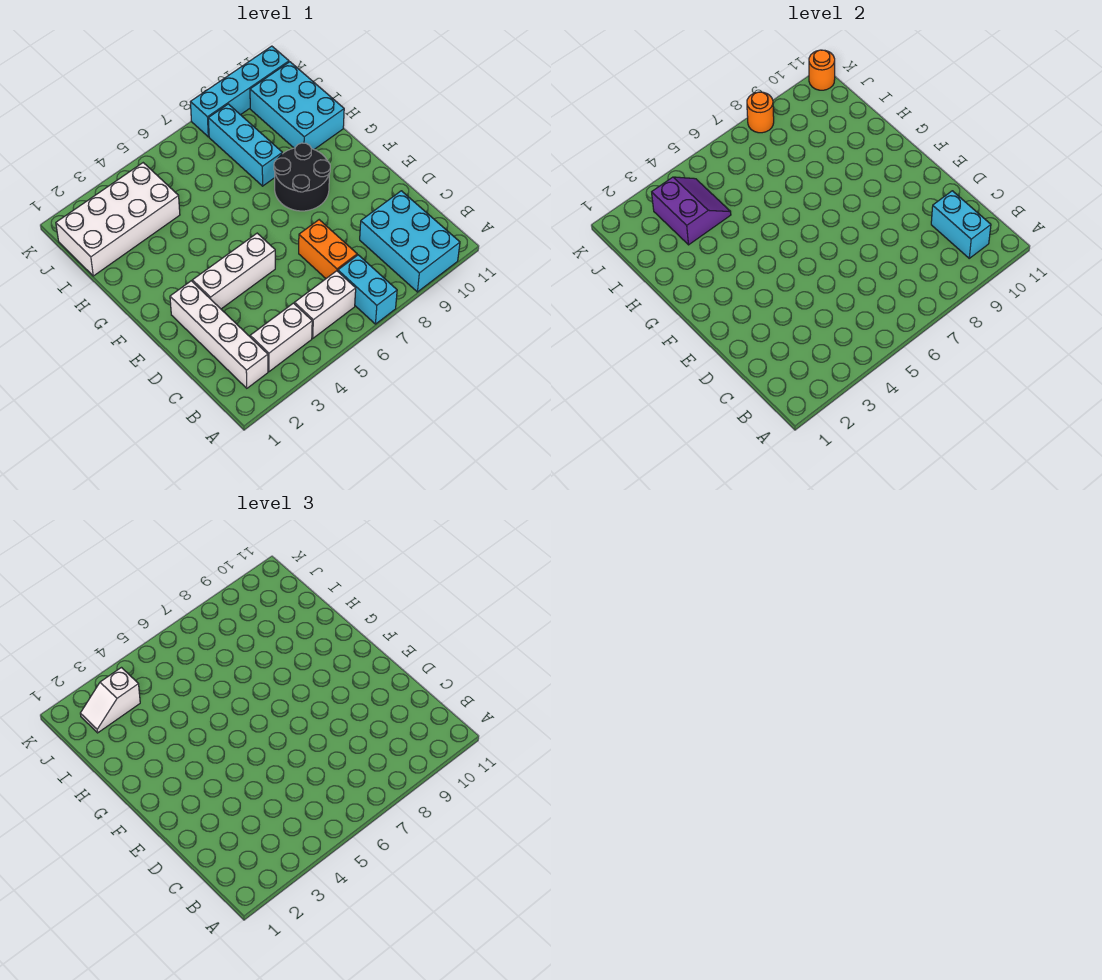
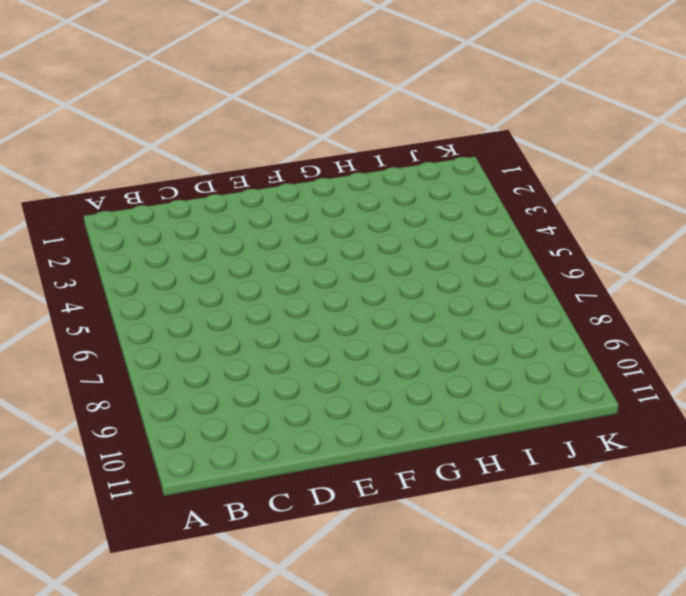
none -> cyan brick A7:B7 level 1
none -> cyan brick A9:C10 level 1
none -> white brick B2:E2 level 1

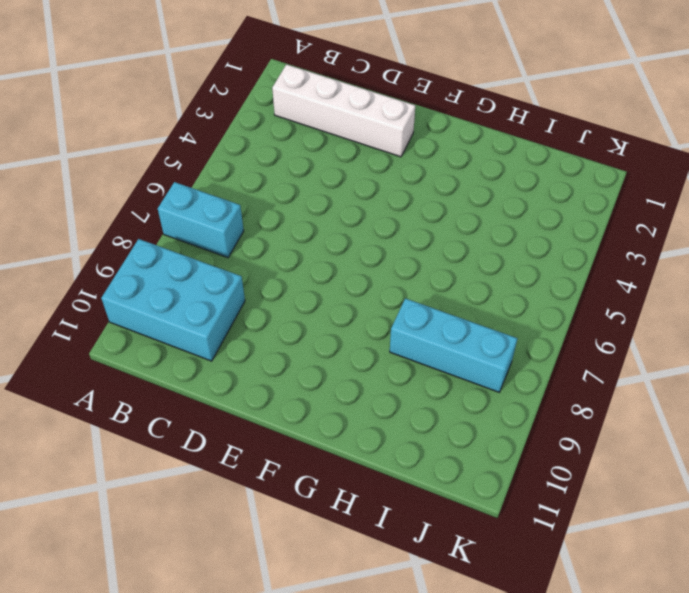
none -> white brick B3:B4 level 1
none -> white brick B5:B6 level 1
none -> orange brick C7:D7 level 1

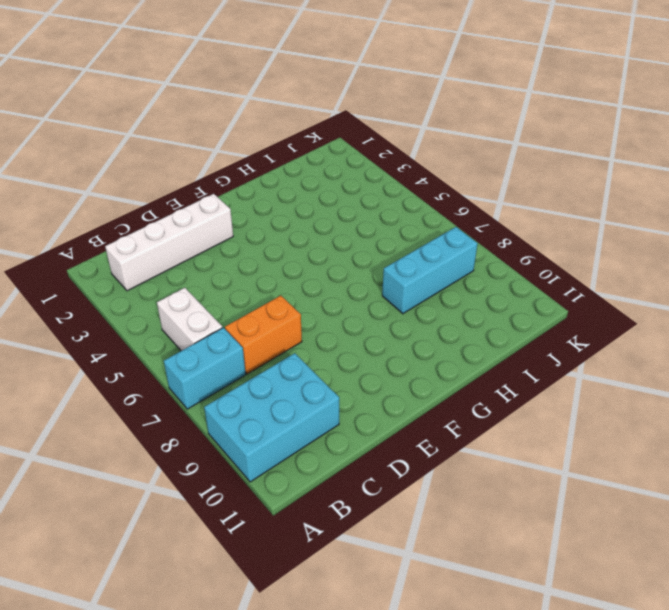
none -> white brick B3:B4 level 1
none -> white brick E3:E5 level 1
none -> black round brick F8:G9 level 1

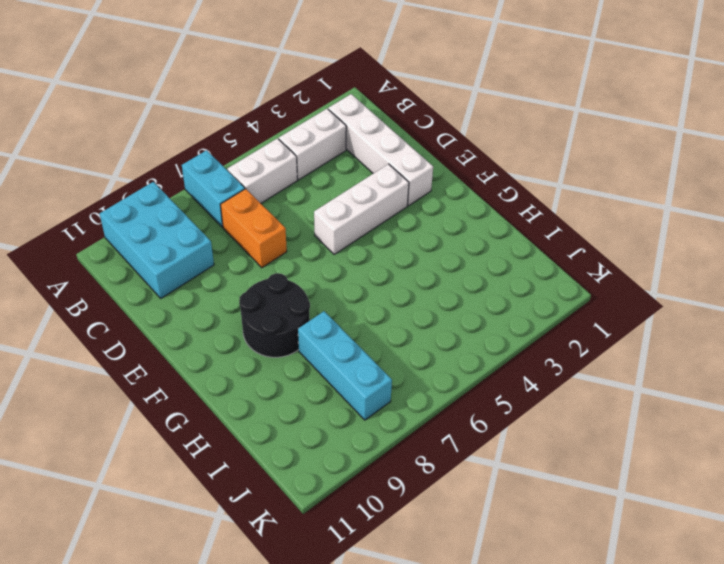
none -> cyan brick H10:J11 level 1
none -> white brick I1:J4 level 1
none -> cyan brick K8:K11 level 1

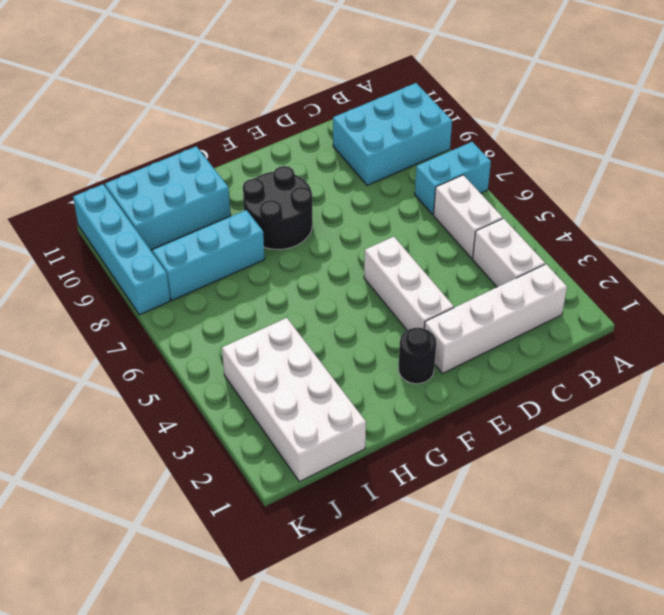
black round brick F2 level 1 -> none
none -> orange brick C7:D7 level 1
none -> cyan brick B10:C10 level 2
none -> purple slope I3:J4 level 2 top 3

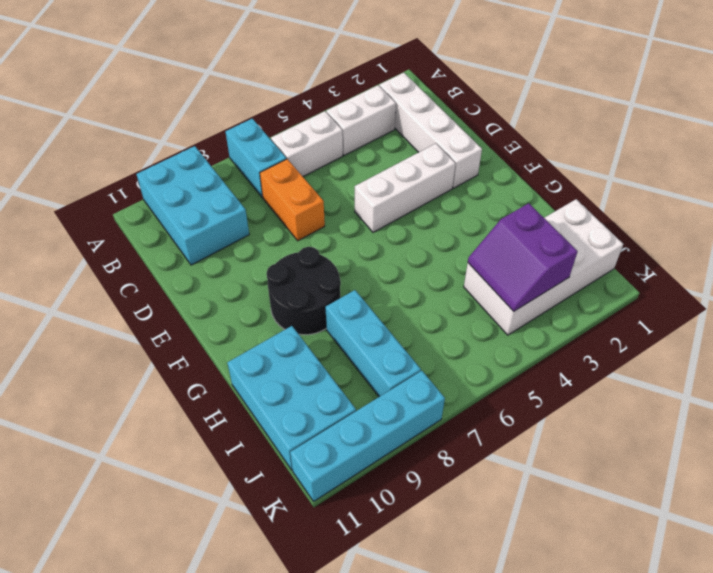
none -> cyan brick B10:C10 level 2
none -> orange round brick K8 level 2
none -> orange round brick K11 level 2

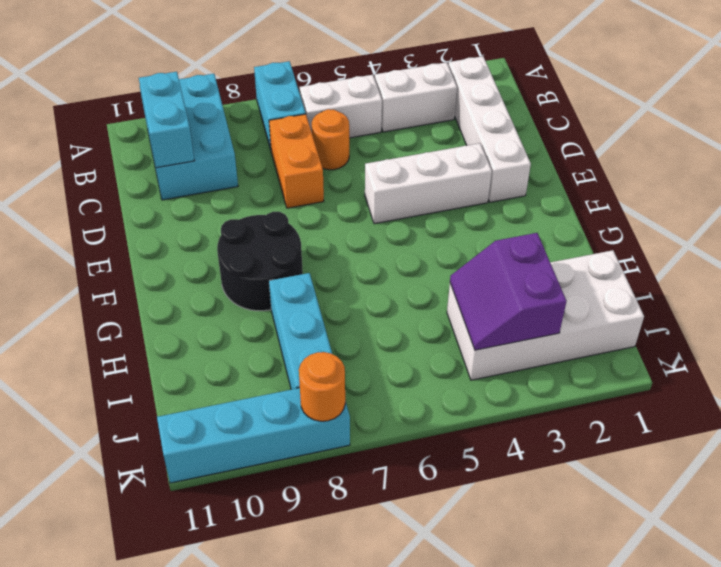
orange round brick C6 level 1 -> orange round brick K11 level 2
none -> cyan brick H10:J11 level 1
none -> white slope J2:J3 level 3 top 3

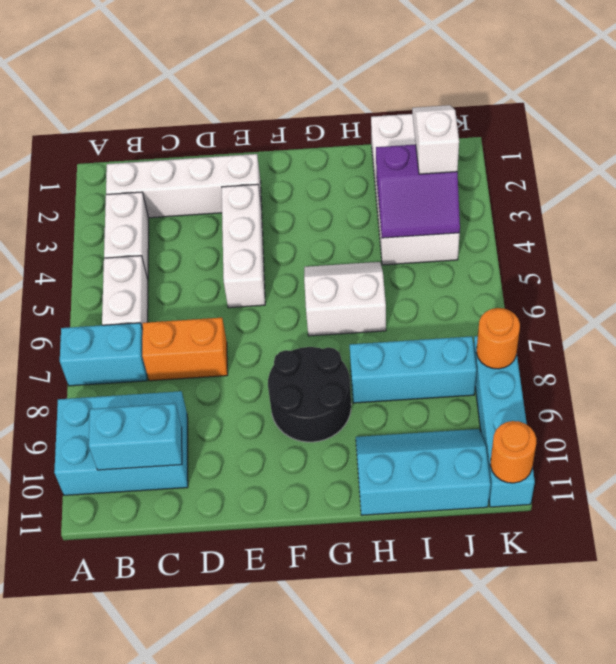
white slope G5:H6 level 1 top 6 -> none
cyan slope H10:J11 level 1 top 11 -> cyan brick H10:J11 level 1

